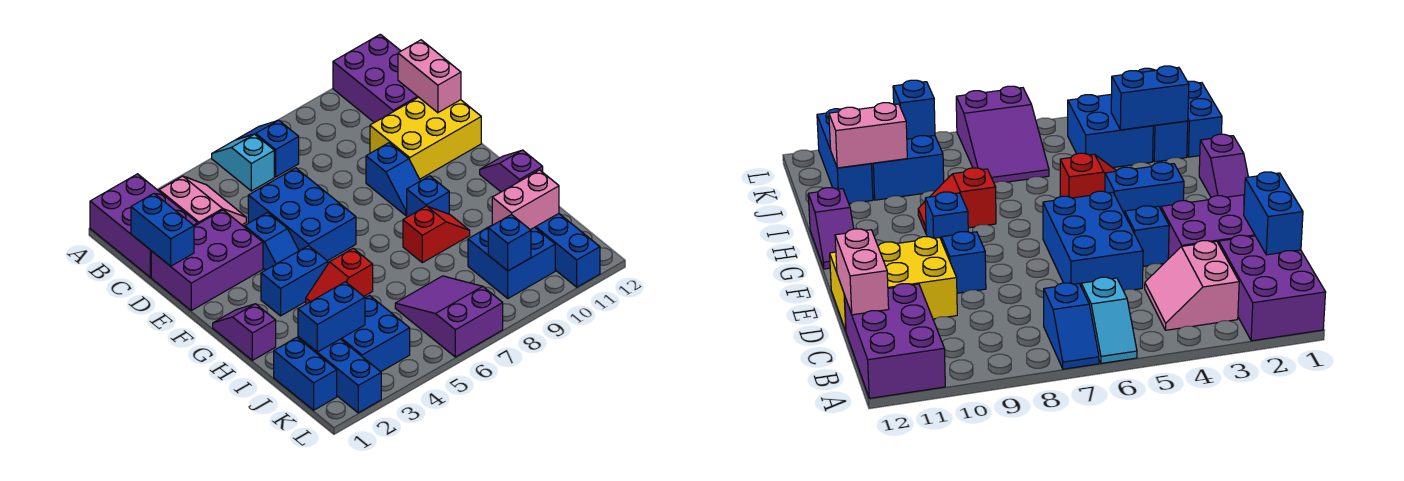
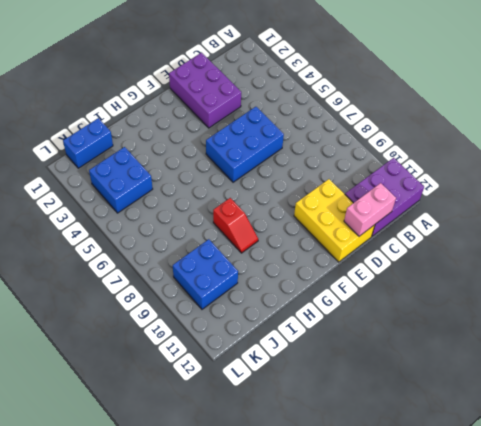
none -> purple brick A1:C2 level 1
none -> cyan slope A6:B6 level 1 top B
none -> blue slope A7:B7 level 1 top B

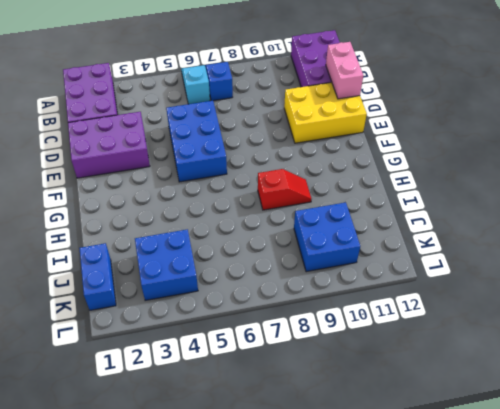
none -> pink slope B3:C4 level 1 top 3
none -> blue slope E4:F4 level 1 top E
none -> blue slope E9:F9 level 1 top E

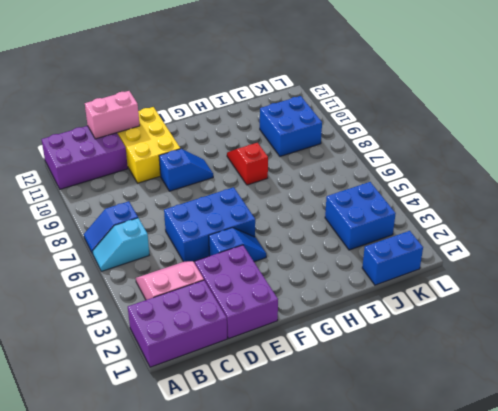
none -> purple slope G1:H1 level 1 top H
none -> blue brick G3:G4 level 1
none -> blue brick G9 level 1

